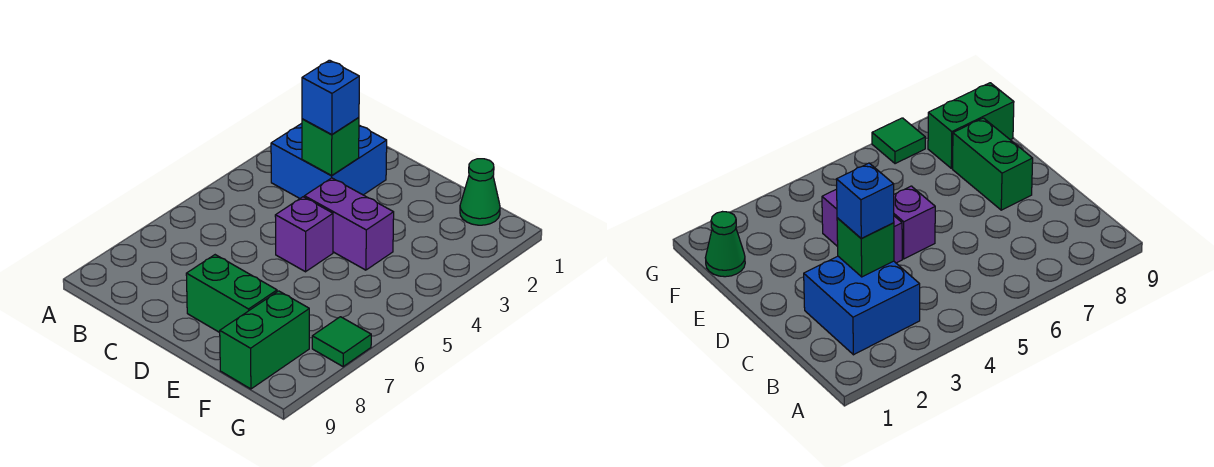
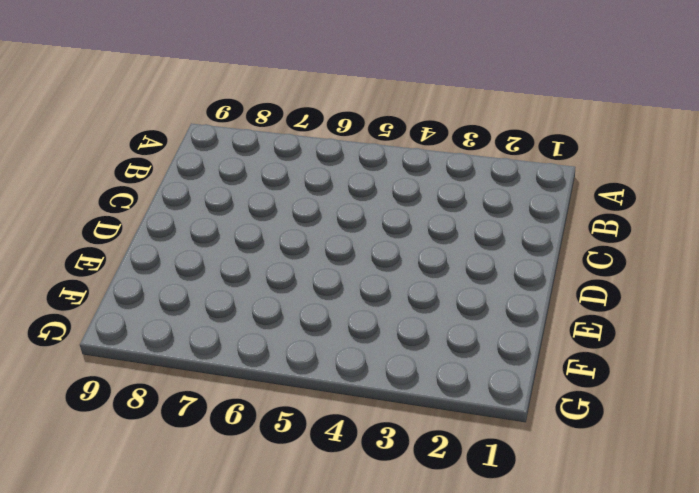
none -> blue brick B2:C3 level 1
none -> purple brick D4:E4 level 1

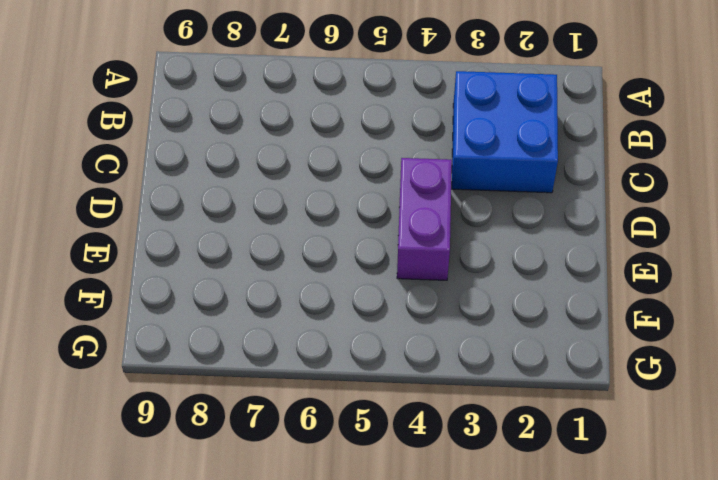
none -> purple brick D5 level 1
none -> green brick D8:E8 level 1

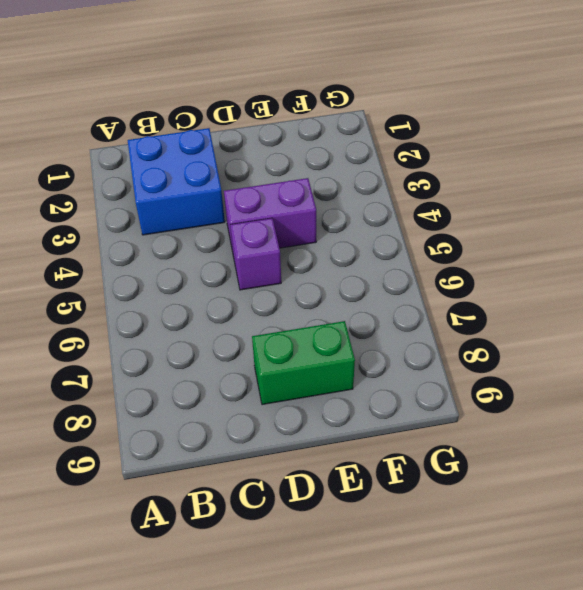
none -> green cone F1 level 1
none -> green brick F8:F9 level 1

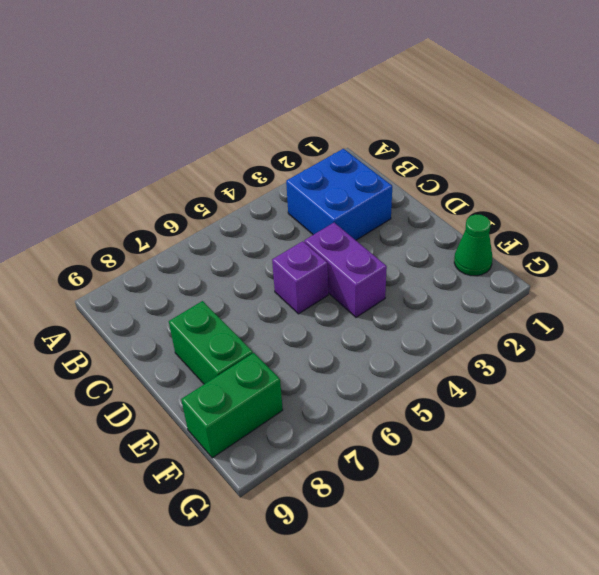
none -> green tile G7 level 1
none -> green brick C3 level 2

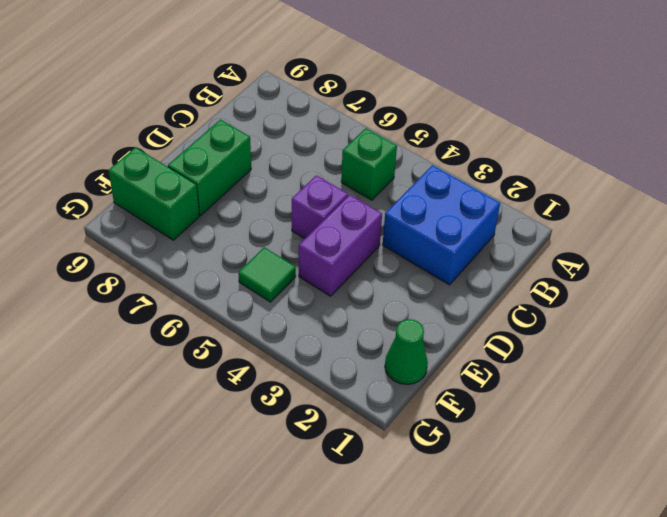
green brick B5 level 1 -> green brick C3 level 2
green tile F5 level 1 -> green tile G7 level 1
none -> blue brick C3 level 3

